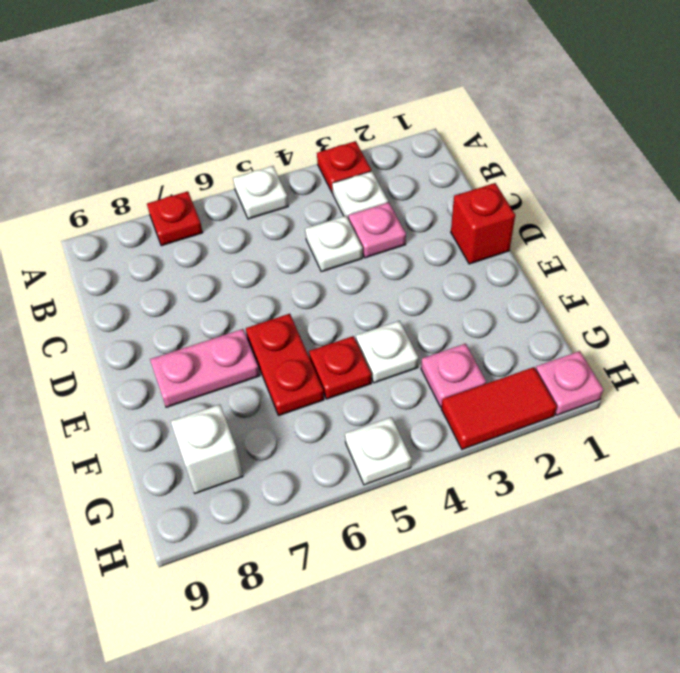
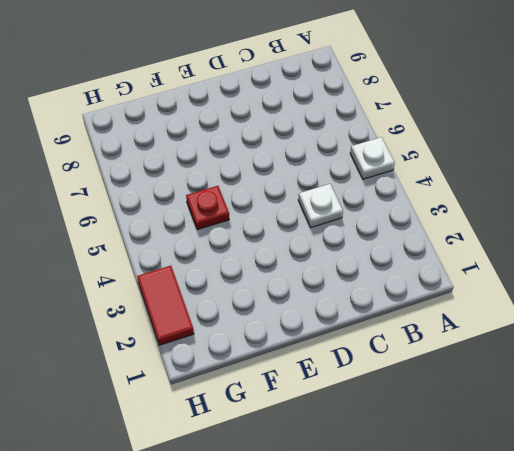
none -> red plate A3 level 1
none -> red plate A7 level 1
none -> white plate B3 level 1

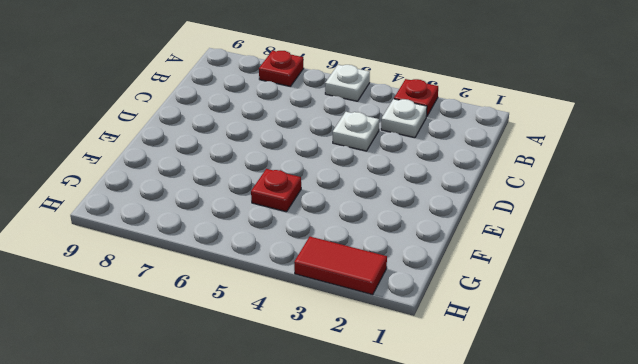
none -> pink plate C3 level 1
none -> red brick D1 level 1
none -> red plate E6:F6 level 1

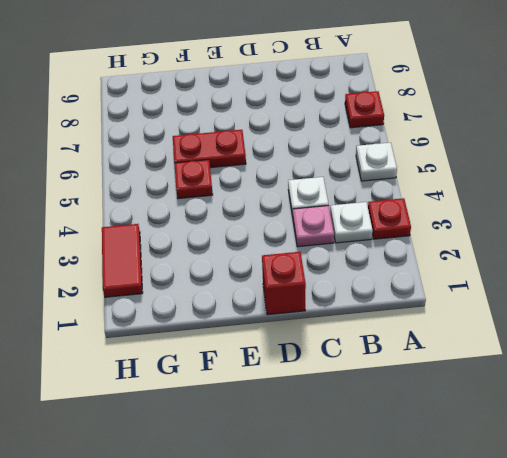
none -> pink plate E7:E8 level 1
none -> white plate F4 level 1
none -> pink plate G3 level 1

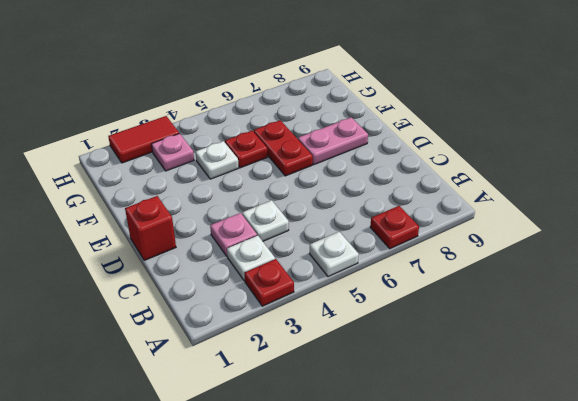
none -> white brick G8 level 1
none -> pink plate H1 level 1
none -> white plate H5 level 1

